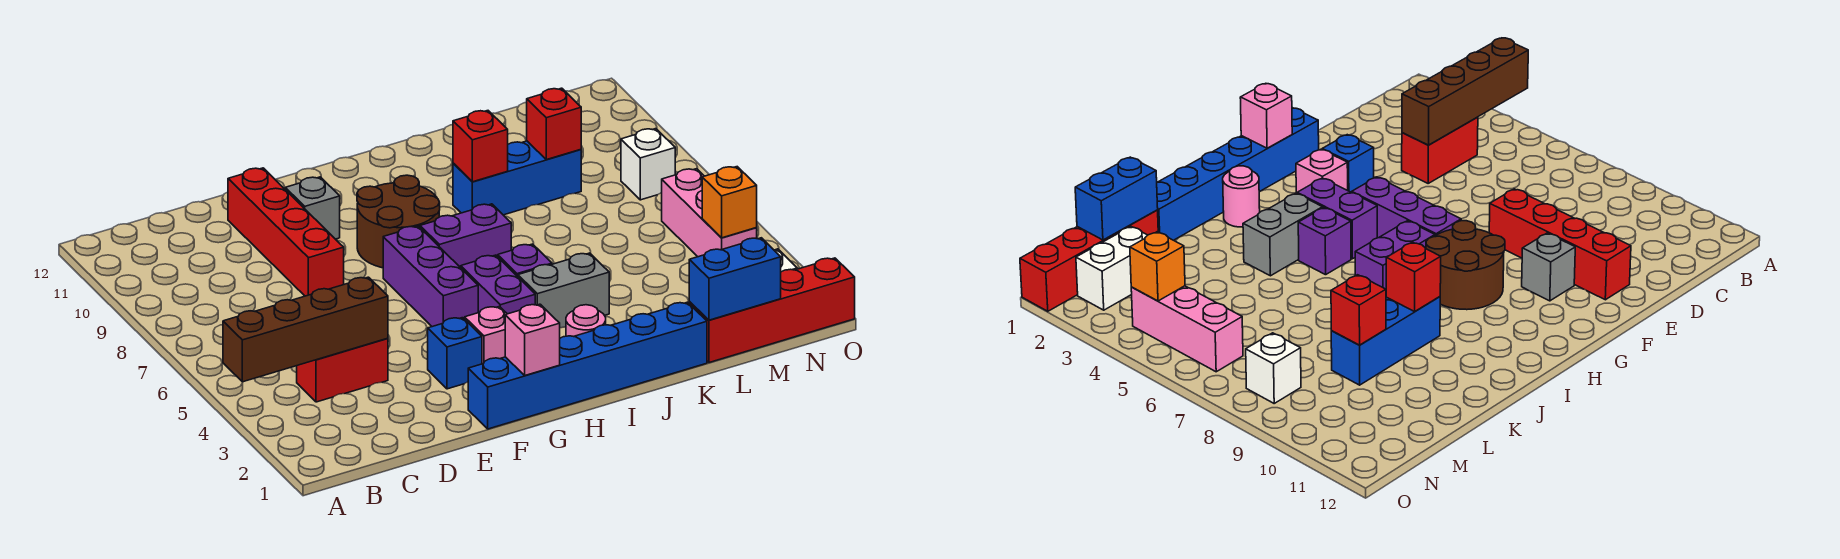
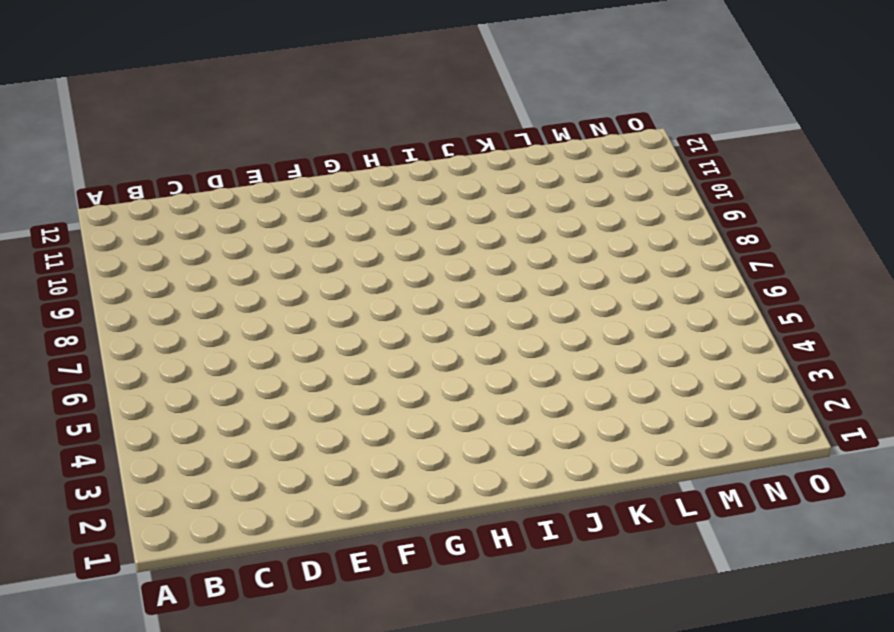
none -> red brick C4:D4 level 1
none -> red brick E8:E11 level 1
none -> blue brick F1:K1 level 1

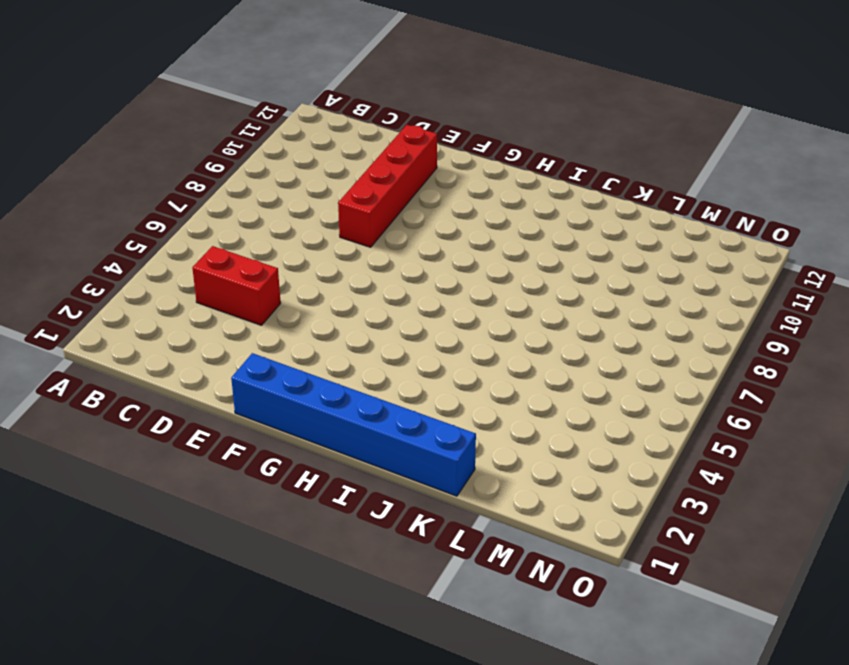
none -> blue brick F3 level 1
none -> grey brick F10 level 1
none -> pink brick G3 level 1

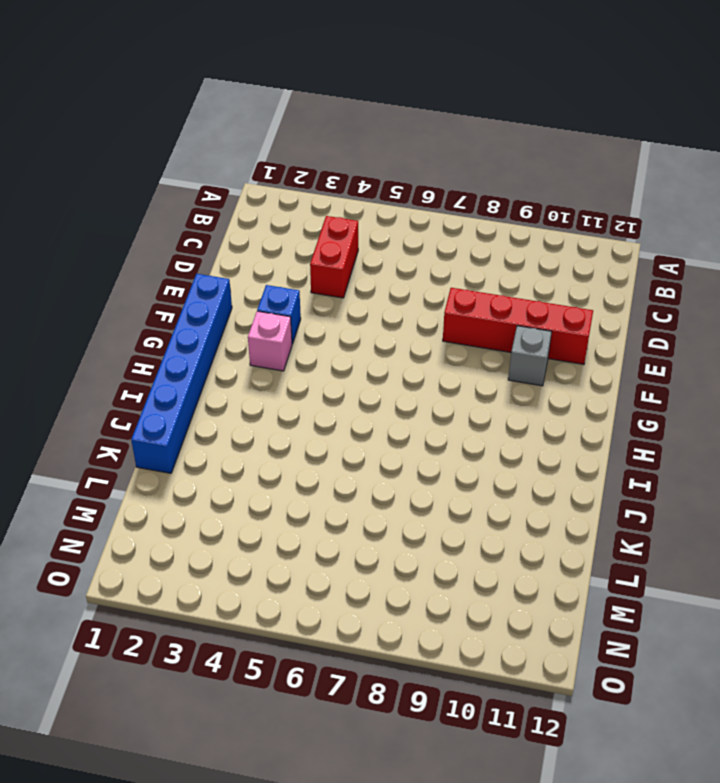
none -> purple brick G5:G7 level 1
none -> brown round brick G8:H9 level 1
none -> purple brick H4:H5 level 1

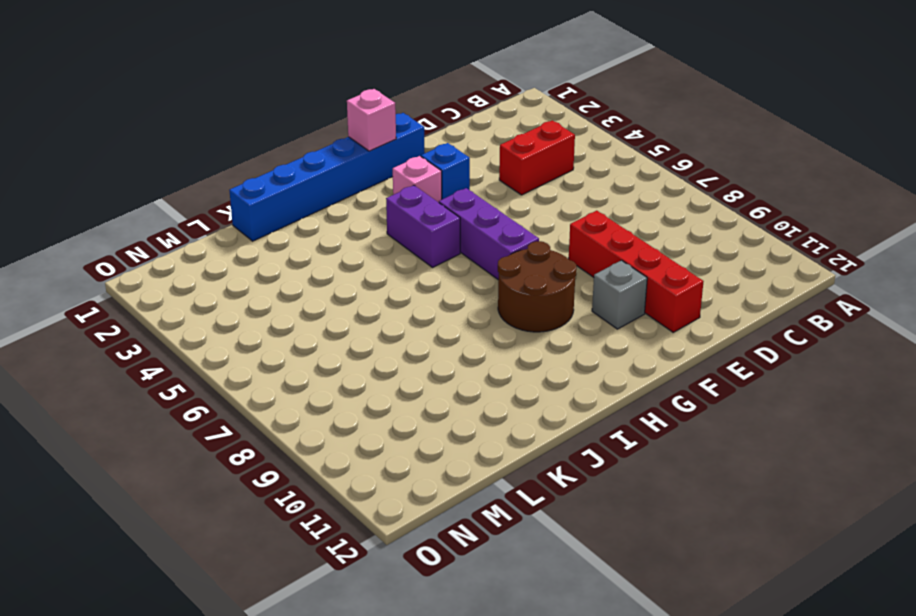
none -> purple brick H7:I7 level 1
none -> pink round brick I2 level 1
none -> grey brick I4:J4 level 1

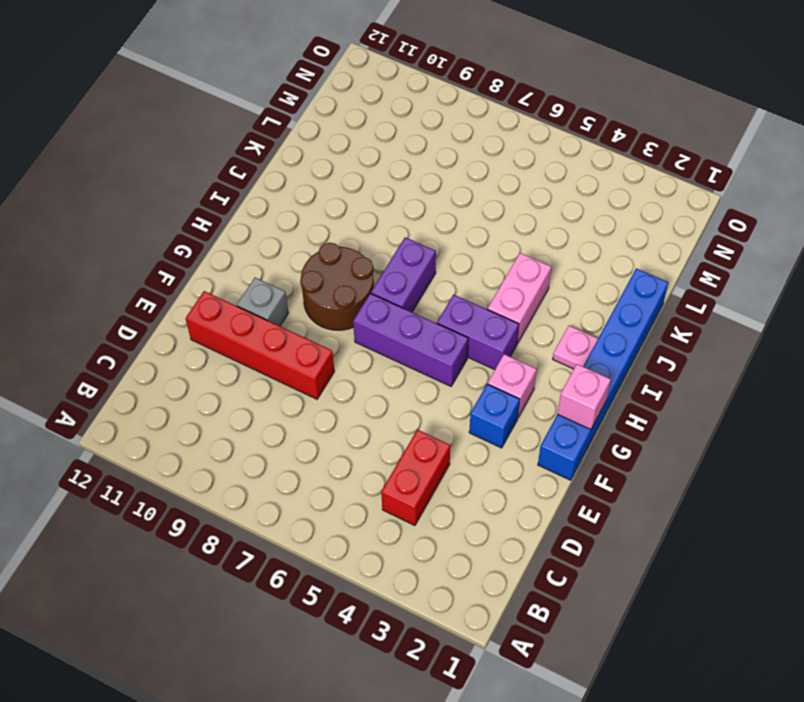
pink plate I2 level 1 -> pink round brick I2 level 1
pink brick I4:J4 level 1 -> grey brick I4:J4 level 1
none -> purple brick I5 level 1
none -> blue brick J9:L9 level 1
none -> red brick L1:O1 level 1

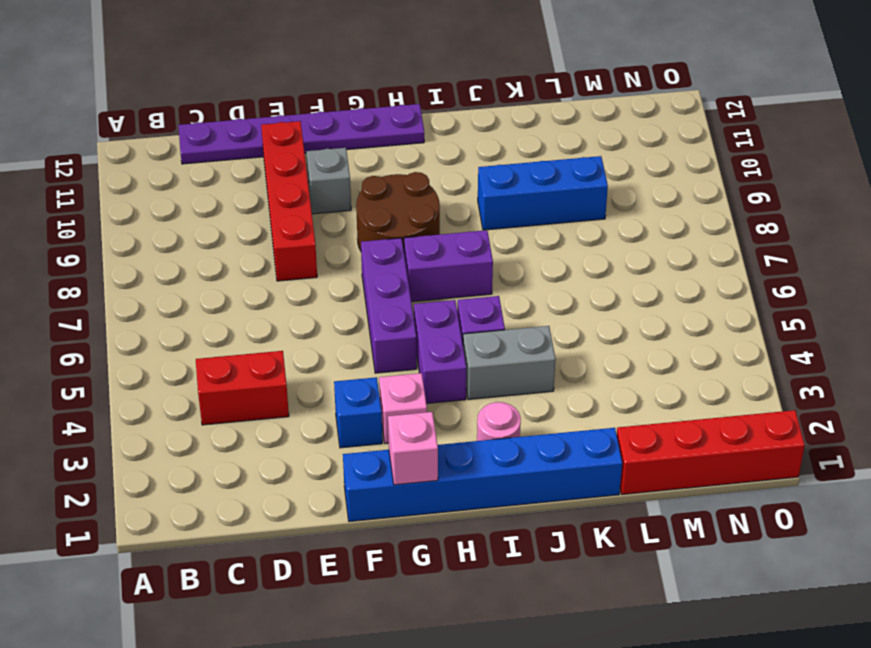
purple plate C12:H12 level 1 -> none
none -> white brick M2:N2 level 1
none -> pink brick N4:N6 level 1
none -> white brick N8 level 1

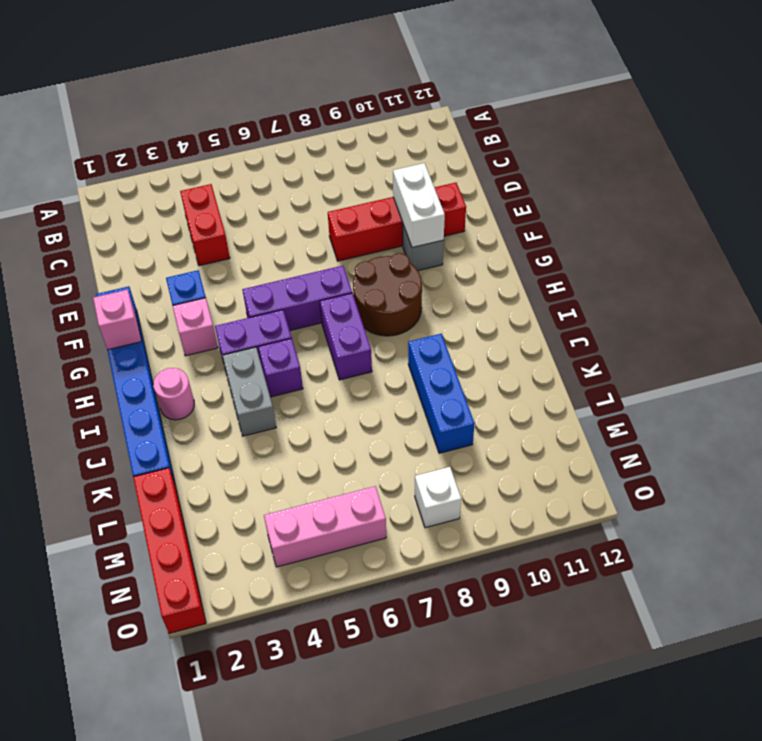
white brick E10:F10 level 2 -> white brick M2:N2 level 1
none -> brown brick A4:D4 level 2
none -> red brick J9 level 2
none -> blue brick L1:M1 level 2

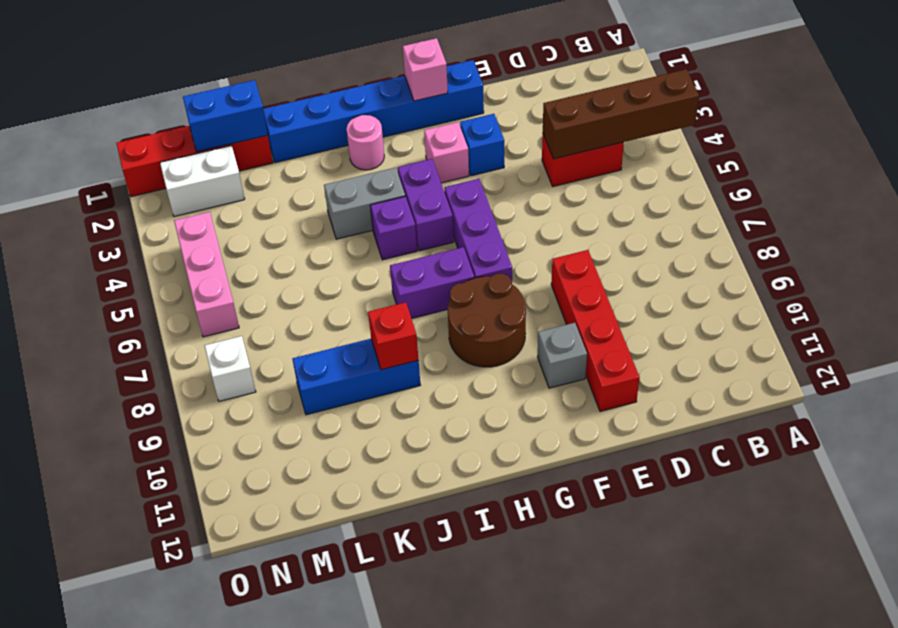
none -> red brick L9 level 2
none -> orange brick N4 level 2

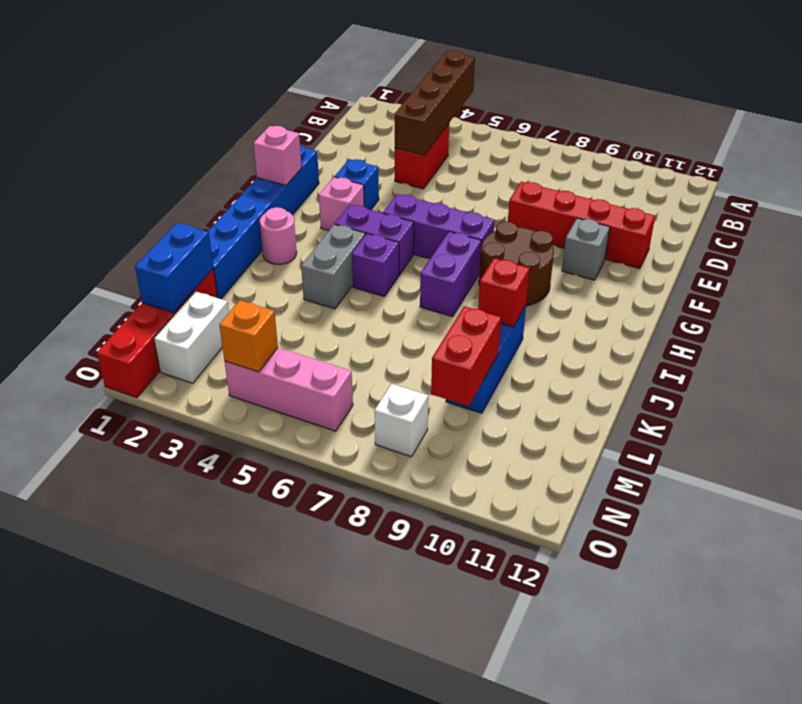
red brick L9:M9 level 2 -> red brick L9 level 2

